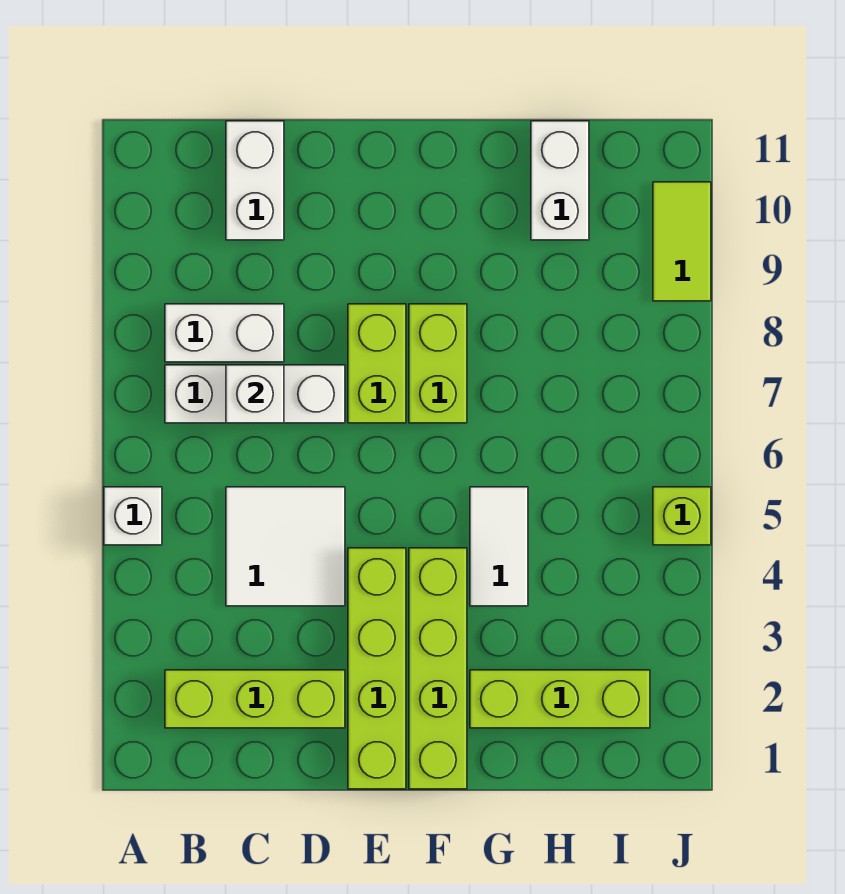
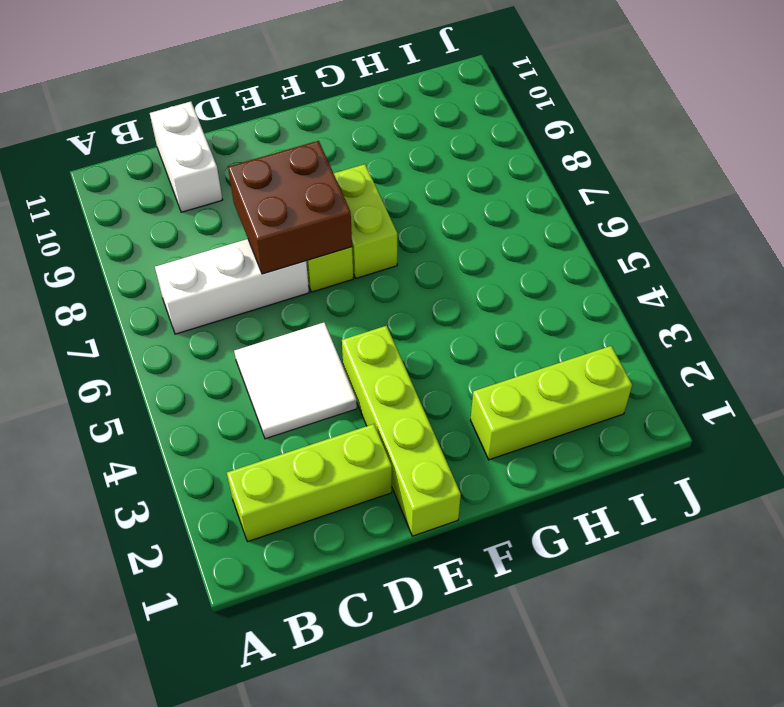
brown brick D7:E8 level 2 -> none
none -> white brick A5 level 1
none -> white brick B8:C8 level 1
none -> lime brick F1:F4 level 1

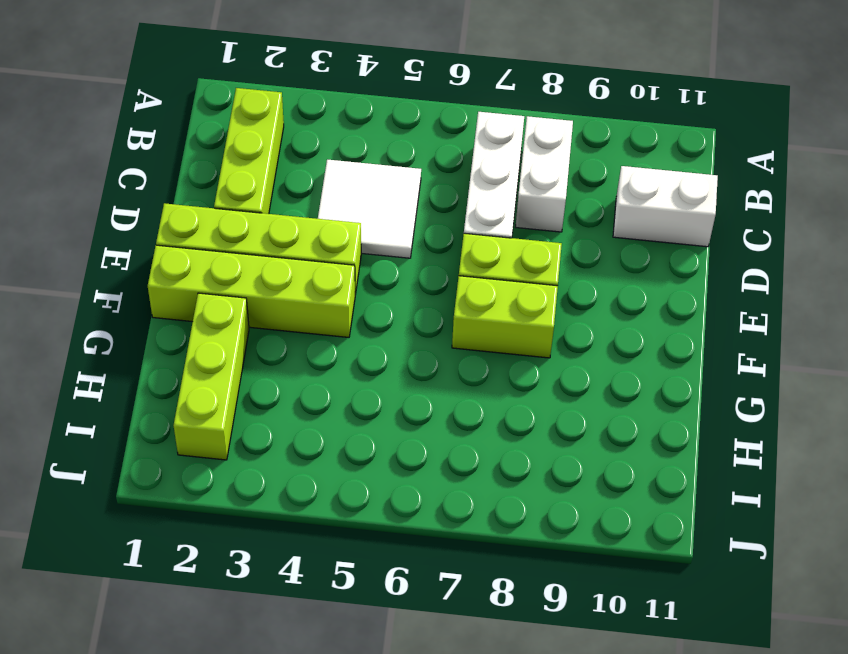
none -> white brick A5 level 1
none -> white tile G4:G5 level 1
none -> white brick H10:H11 level 1

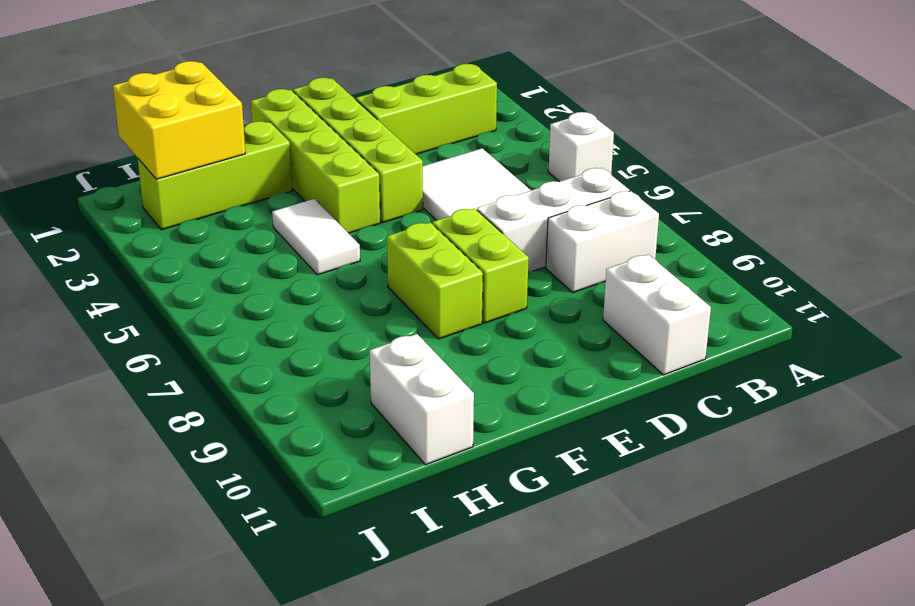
yellow brick H1:I2 level 2 -> none
none -> lime brick J5 level 1
none -> lime tile J9:J10 level 1
none -> white brick C7 level 2

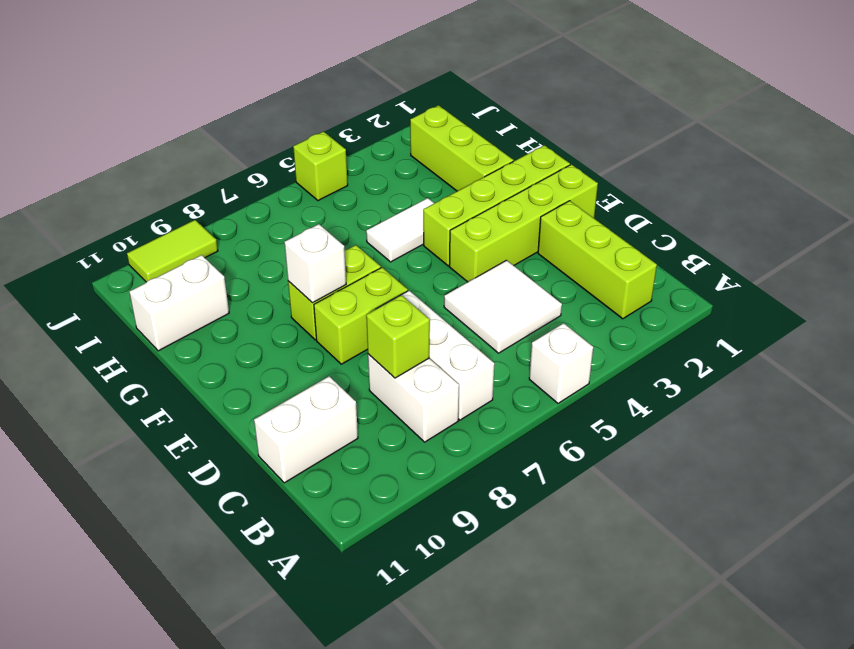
lime brick C8 level 2 -> none
white brick F8 level 2 -> white brick C7 level 2

